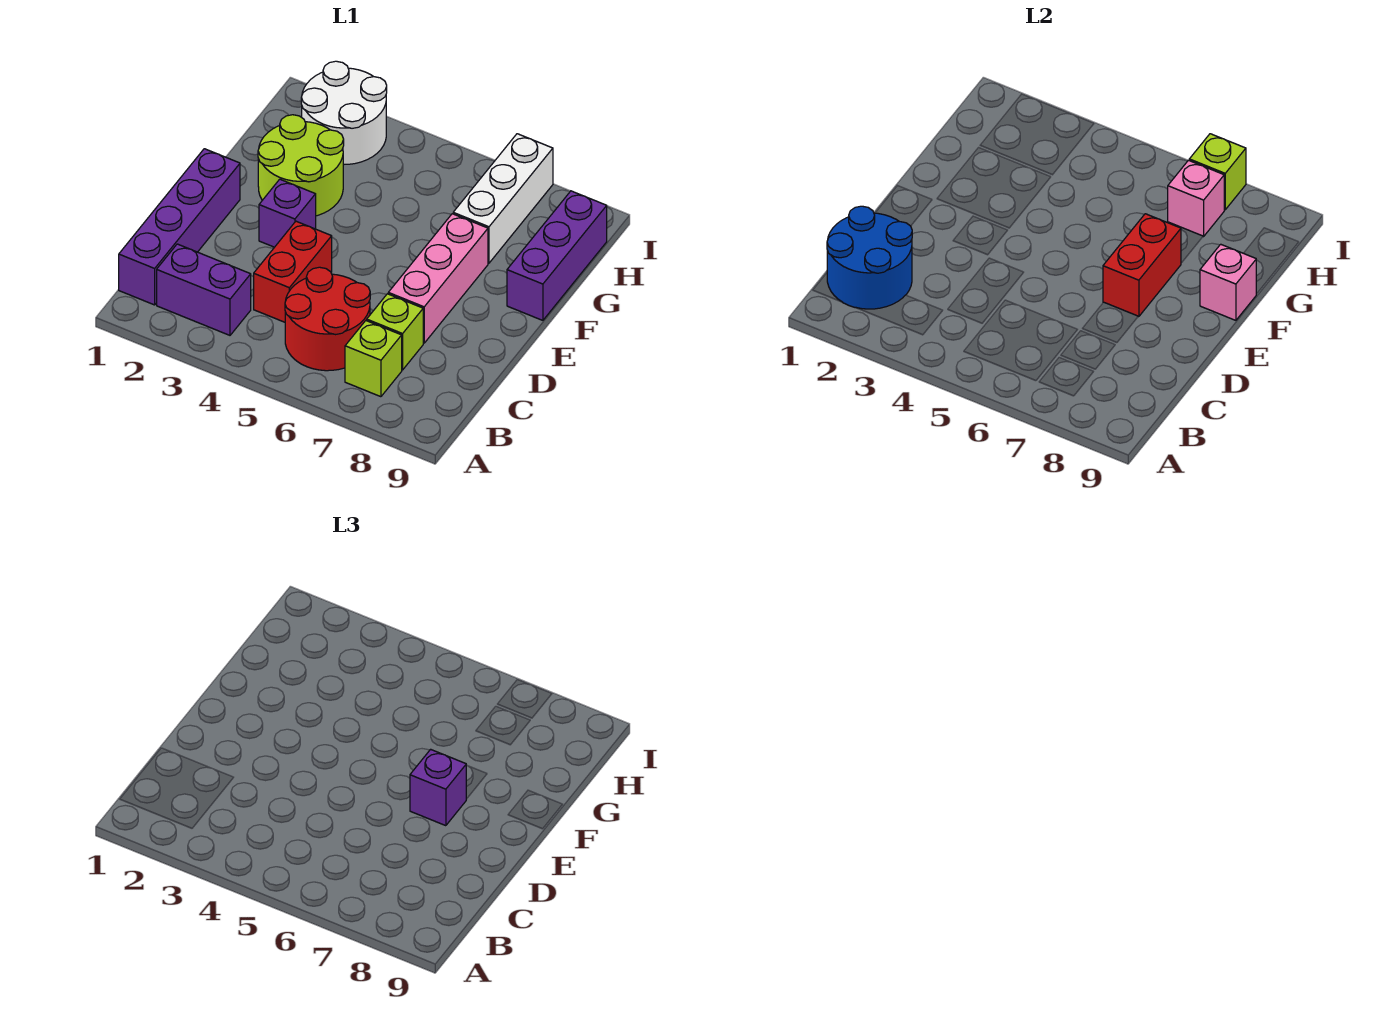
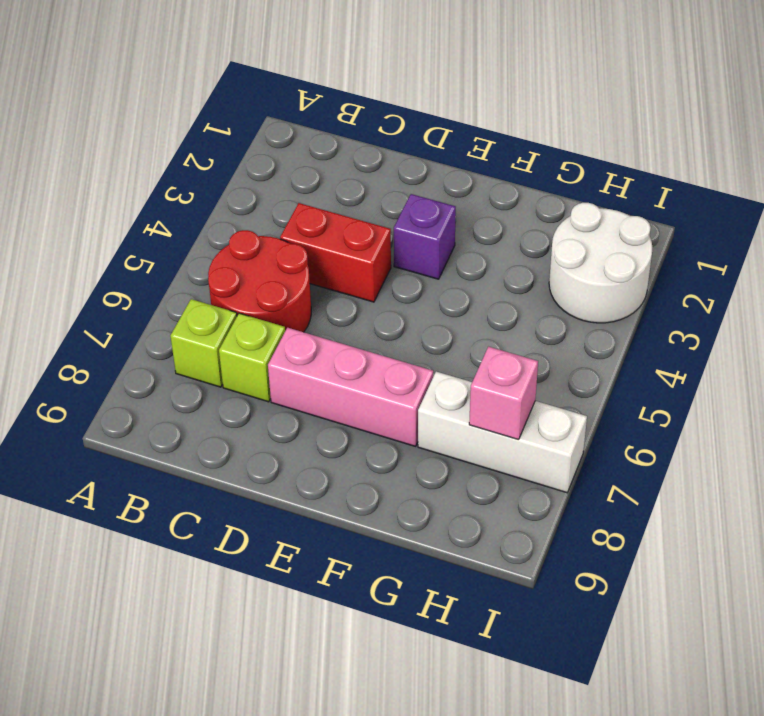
none -> purple brick B1:E1 level 1
none -> purple brick B2:B3 level 1
none -> lime round brick F2:G3 level 1

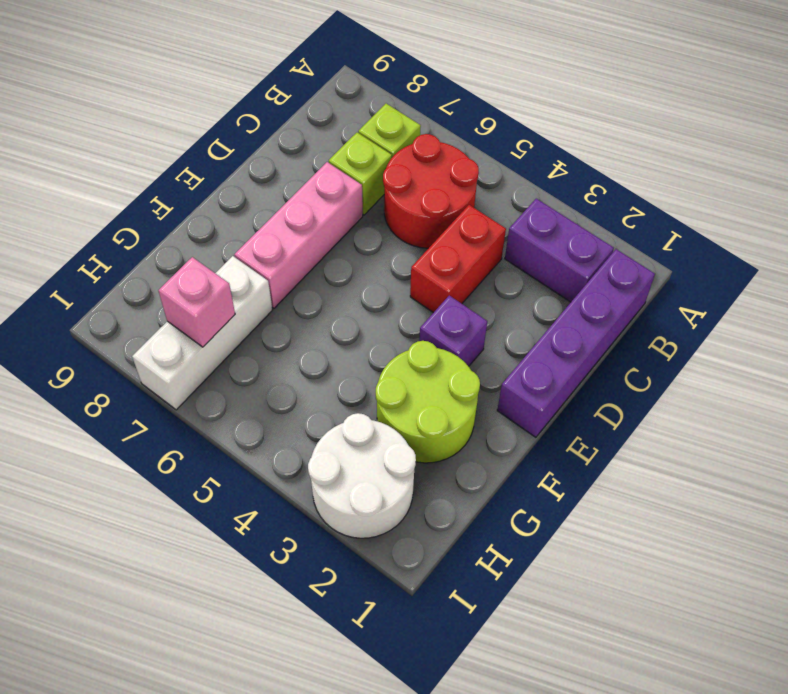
none -> purple brick F9:H9 level 1
none -> blue round brick B1:C2 level 2
none -> red brick E7:F7 level 2

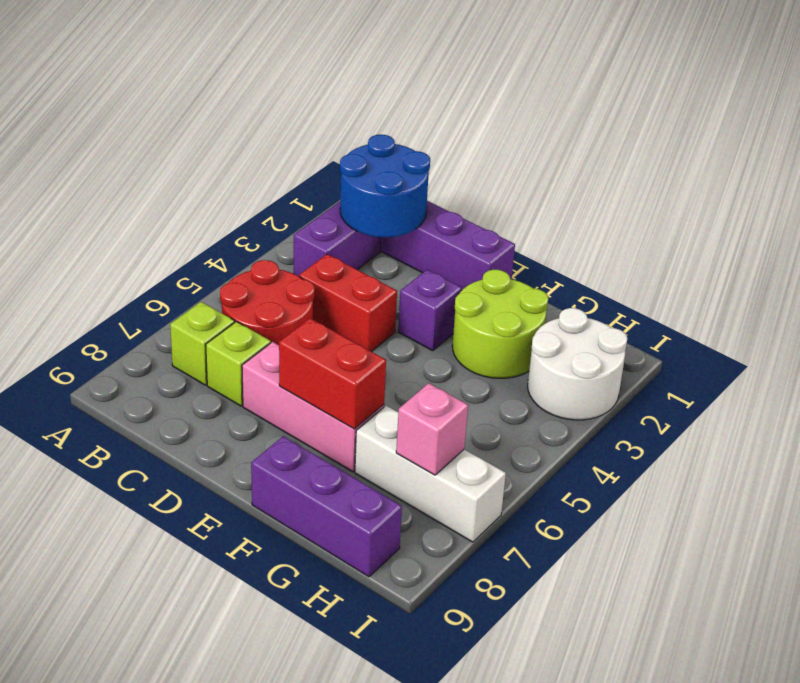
none -> pink brick F9 level 2
none -> lime brick I7 level 2
none -> purple brick E7 level 3

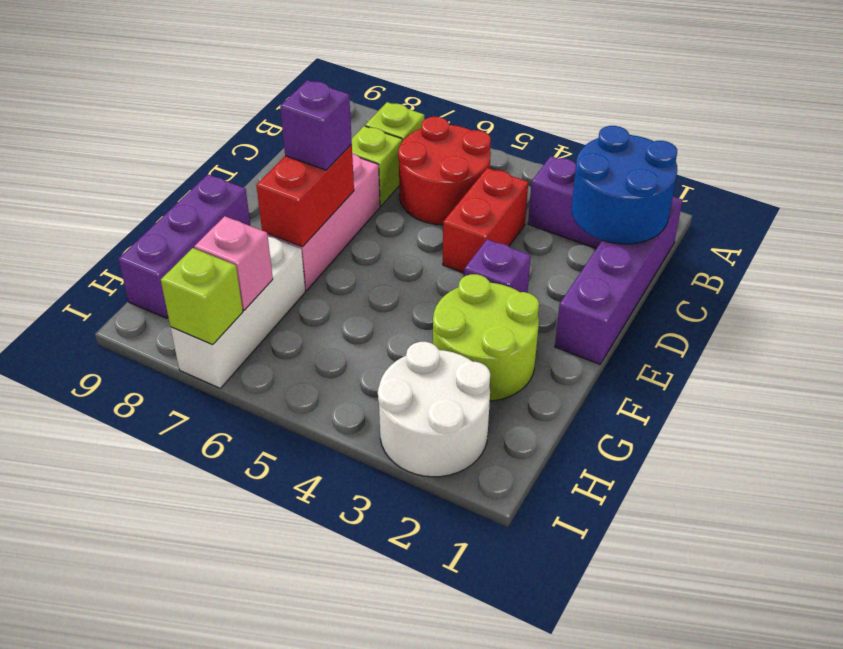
none -> pink brick F9 level 2

